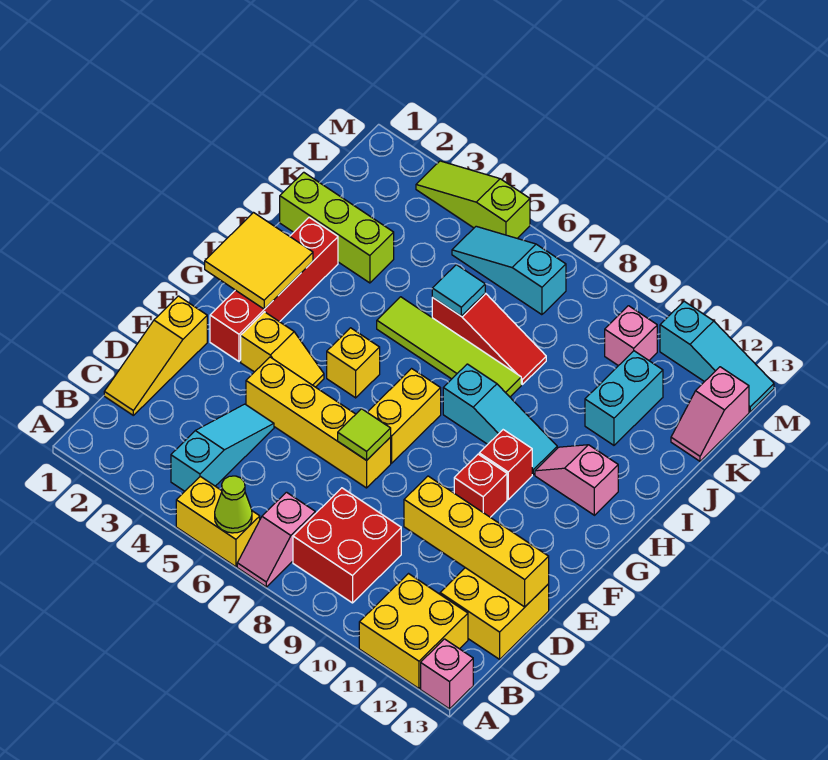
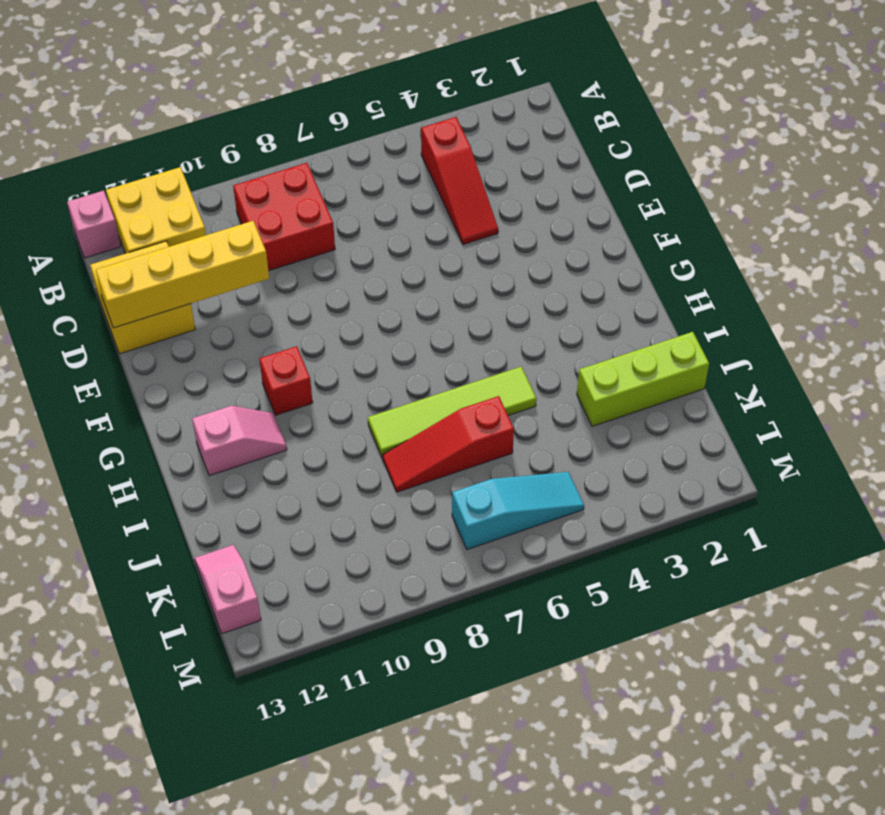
red slope B4:D4 level 1 top B -> cyan slope B4:D4 level 1 top B
none -> yellow brick A5:A6 level 1
none -> pink slope A7:B7 level 1 top B
none -> yellow slope C1:E1 level 1 top E
none -> yellow brick E4:E7 level 1

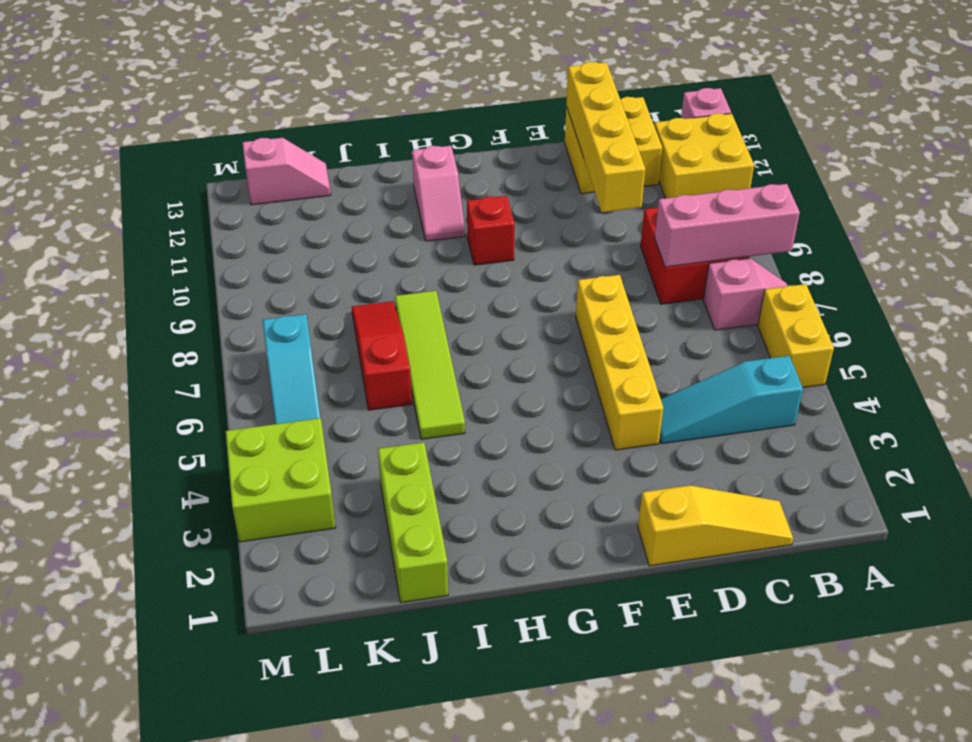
pink brick A8:C8 level 2 -> none
lime brick L3:M4 level 1 -> lime slope M3:M5 level 1 top 5
none -> red brick F2:I2 level 1
none -> yellow slope F3:F4 level 1 top 3
none -> yellow brick F7:G7 level 1
none -> red brick F10 level 1

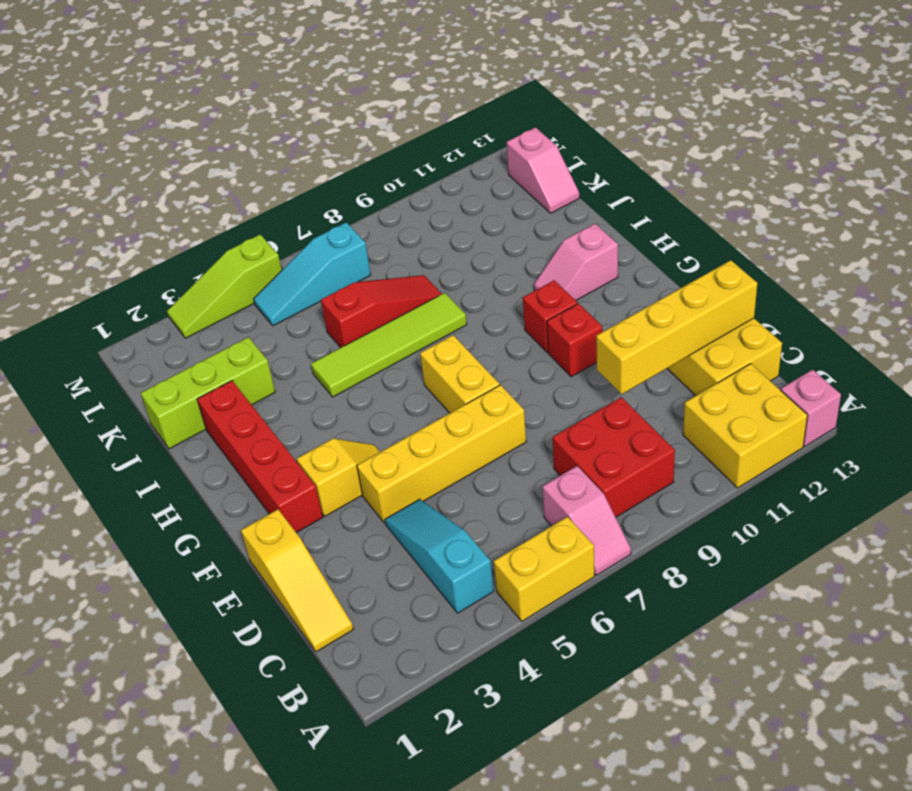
none -> yellow brick G5 level 1
none -> cyan slope H8:H10 level 1 top 8
none -> cyan brick J11:K11 level 1
none -> pink brick L10 level 1

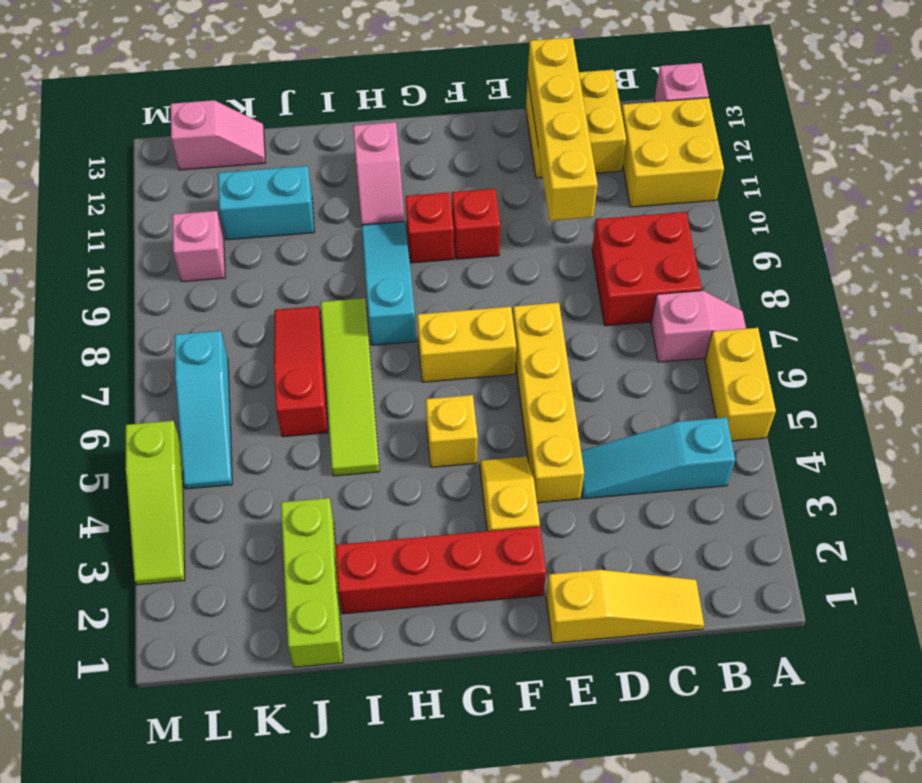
none -> cyan slope M11:M13 level 1 top 11
none -> lime cone A6 level 2
none -> lime tile E7 level 2
none -> yellow tile G1:H2 level 2

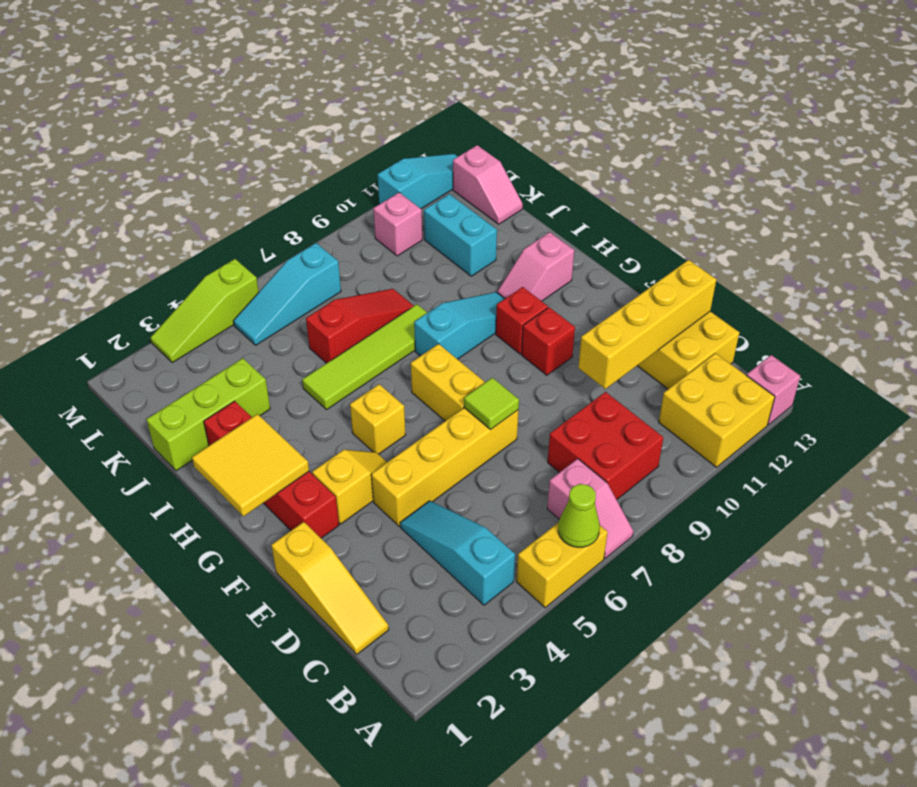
none -> cyan tile J6 level 2

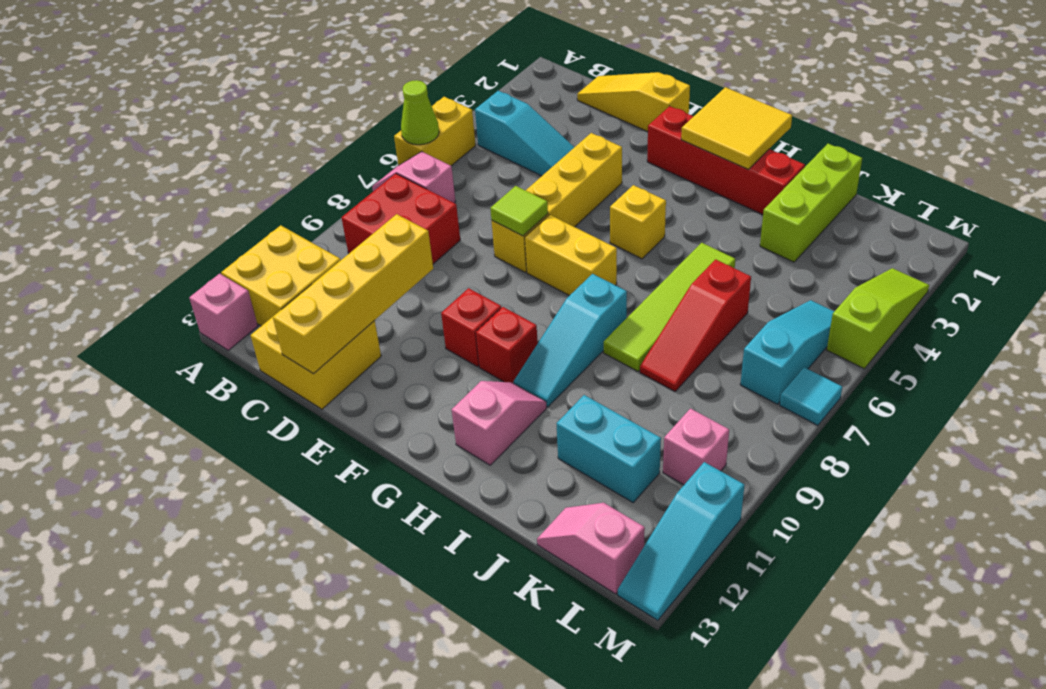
cyan tile M7 level 1 -> cyan tile J6 level 2
none -> yellow slope F3:F4 level 1 top 3

